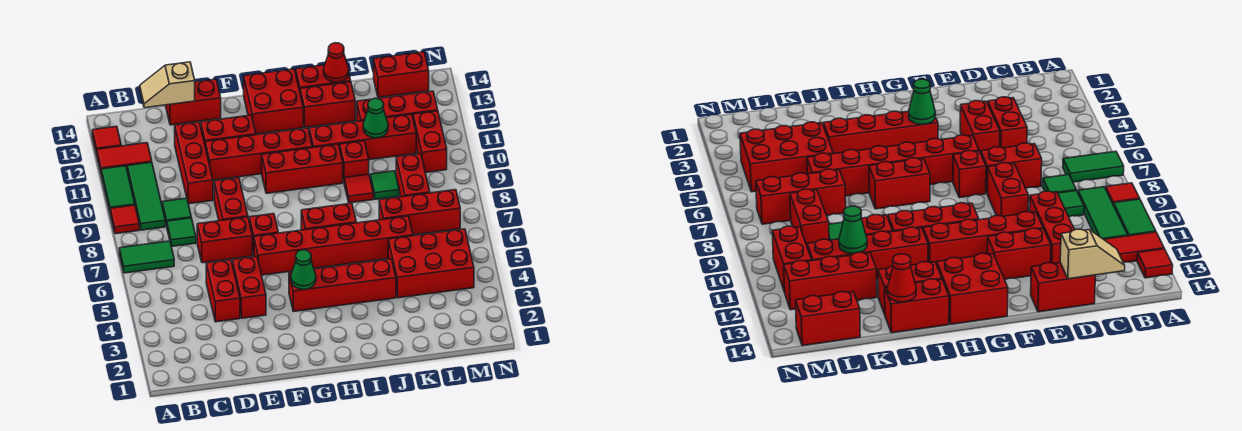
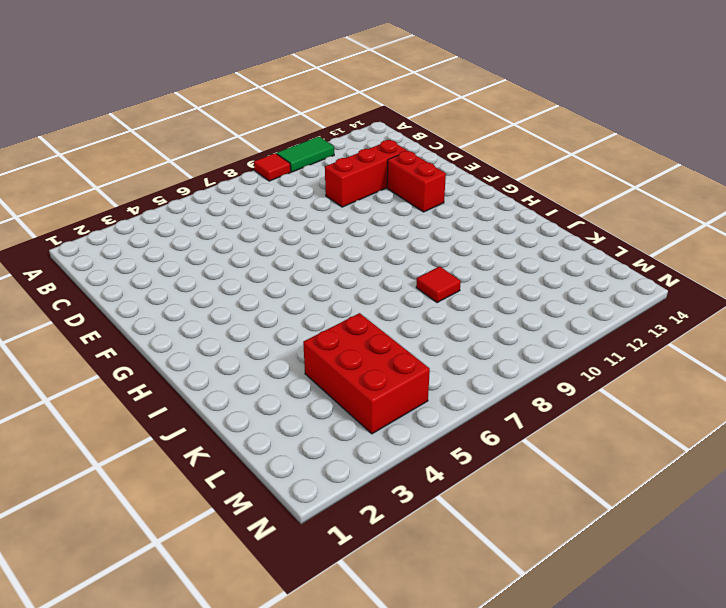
none -> green tile A7:B7 level 1
none -> red tile A12:B12 level 1
none -> red tile A13 level 1
none -> green tile B9:B11 level 1

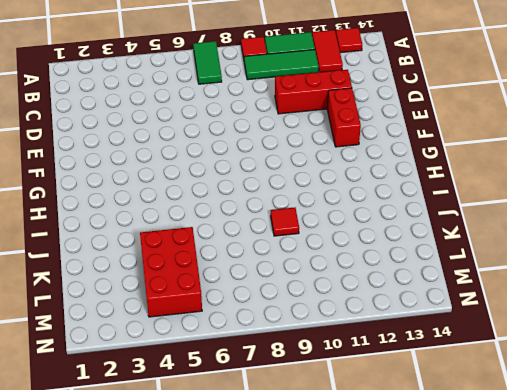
none -> green tile C8 level 1
none -> green tile C9 level 1
none -> red brick D4:D5 level 1
none -> red brick D7:E7 level 1

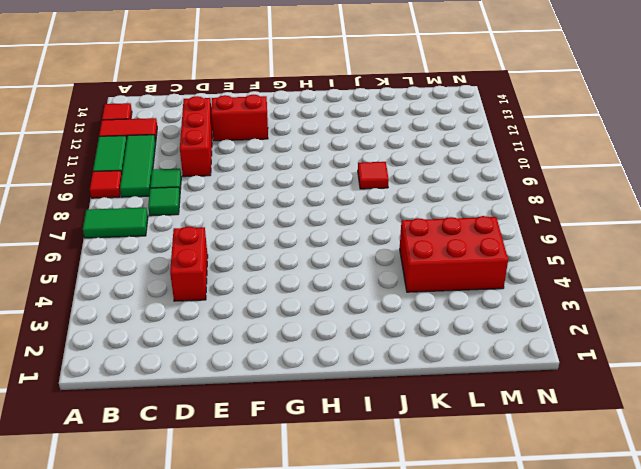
none -> red brick D7:E7 level 1
none -> red brick D14:E14 level 1
none -> red brick E4:E5 level 1
none -> red brick E8:E9 level 1

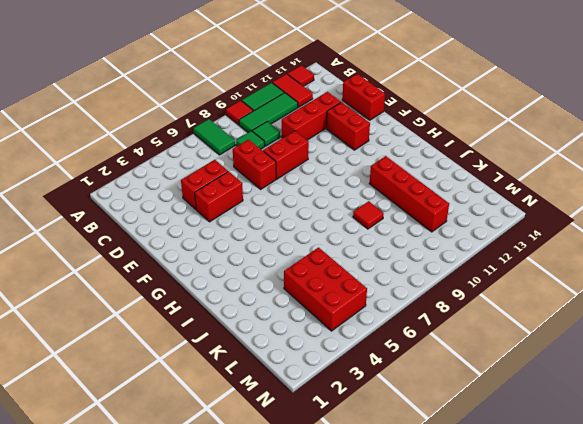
none -> red brick E11:H11 level 1
none -> red brick F6:K6 level 1
none -> red brick F7 level 1
none -> red brick G4:J4 level 1

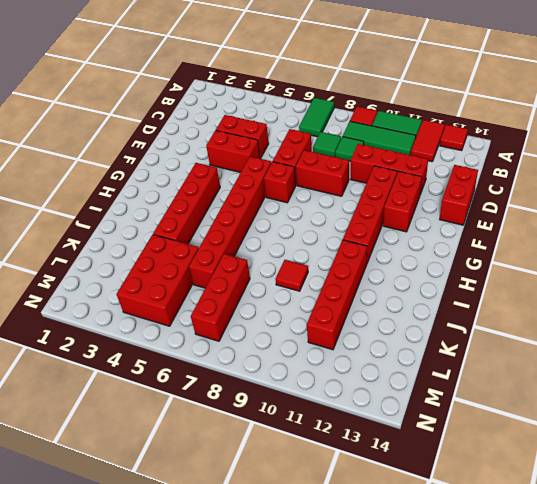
none -> red brick G10:I10 level 1
none -> red brick G13:H14 level 1
none -> red brick H7:I7 level 1
none -> red brick I13:J13 level 1

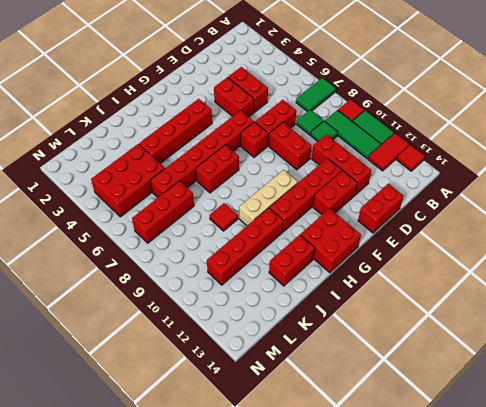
tan brick G10:I10 level 1 -> red brick G10:I10 level 1
none -> red brick I14:J14 level 1
none -> red brick J10 level 1
none -> green tile K9 level 1
none -> red brick K12:M12 level 1

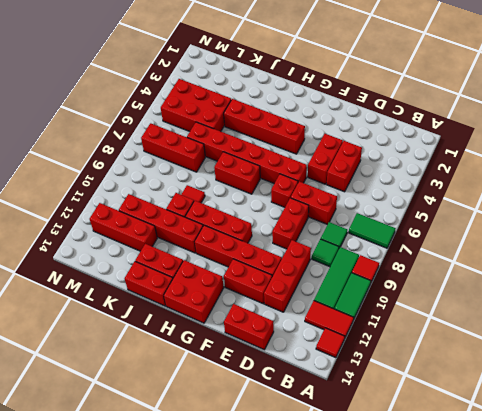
none -> green tile K9 level 1
none -> red brick L8:L9 level 1
none -> red brick L14:M14 level 1
none -> red brick M10:M11 level 1

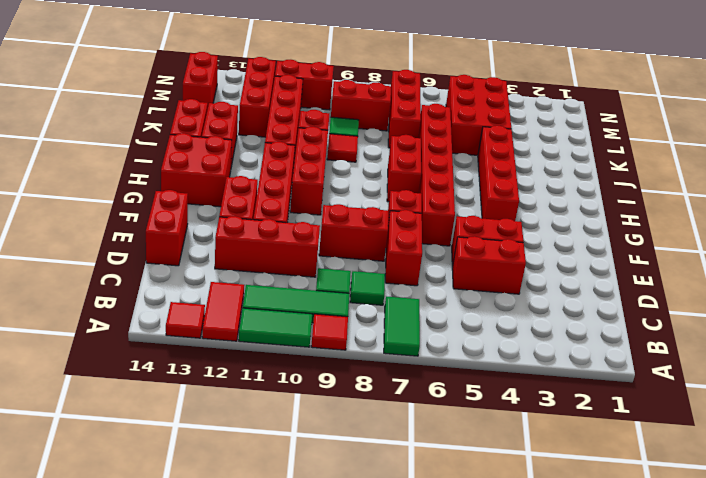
none -> tan slope C14:D14 level 2 top D
none -> green cone G4 level 2
none -> red cone J14 level 2
none -> green cone K11 level 2

